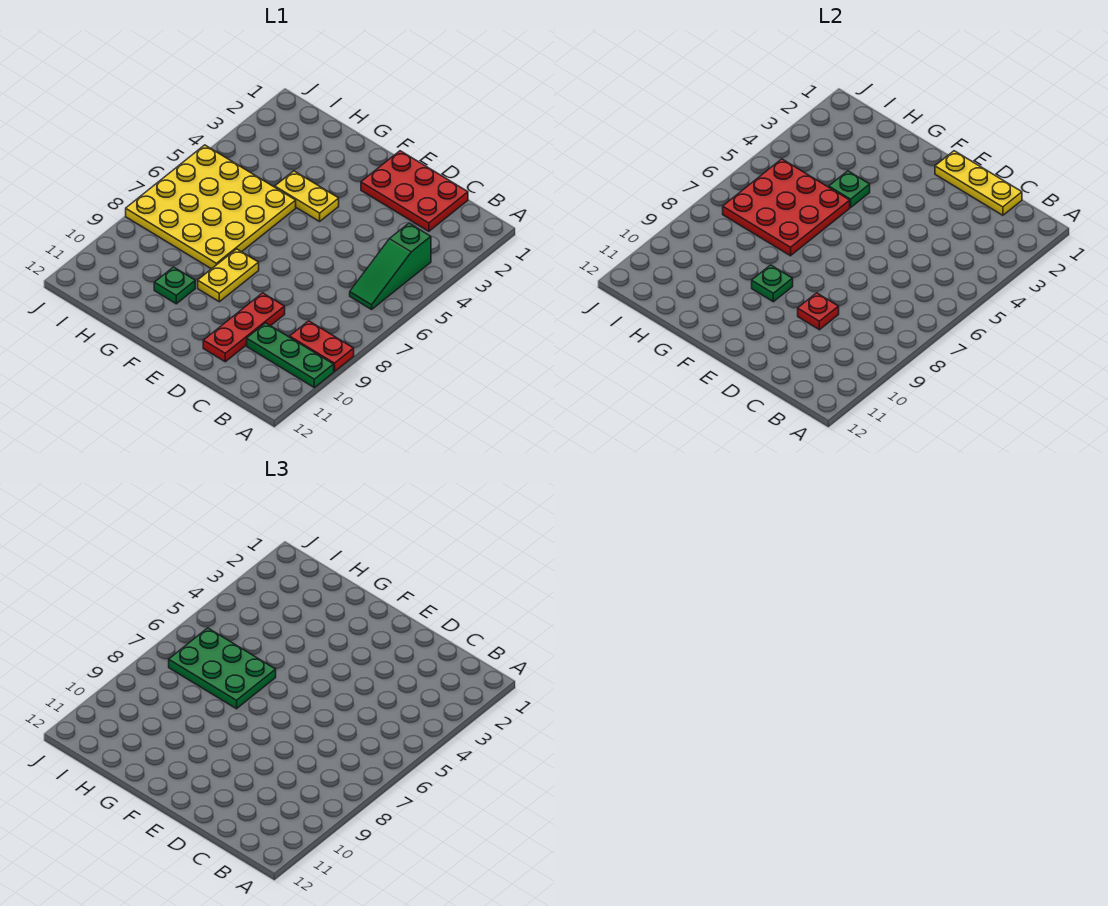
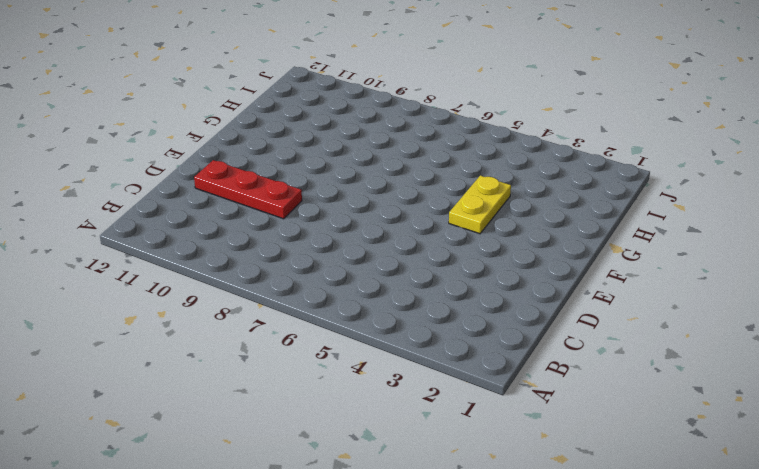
none -> red plate A9:B9 level 1
none -> green plate A10:C10 level 1
none -> green slope B4:B6 level 1 top 4

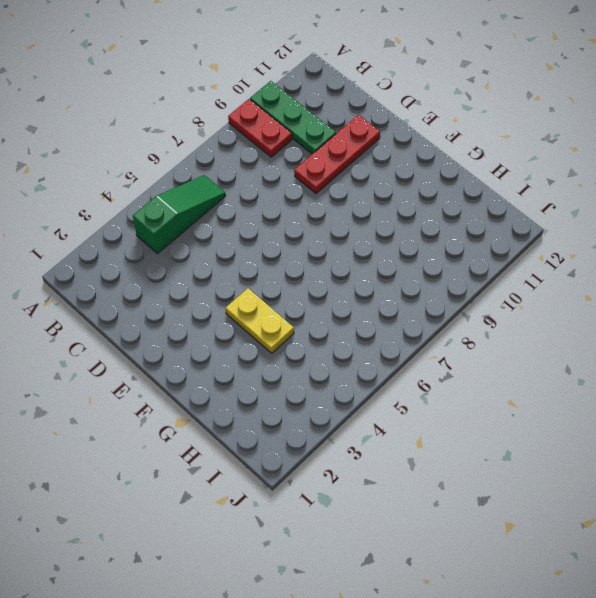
none -> red plate C1:E2 level 1
none -> yellow plate F8:F9 level 1
none -> yellow plate G5:J8 level 1

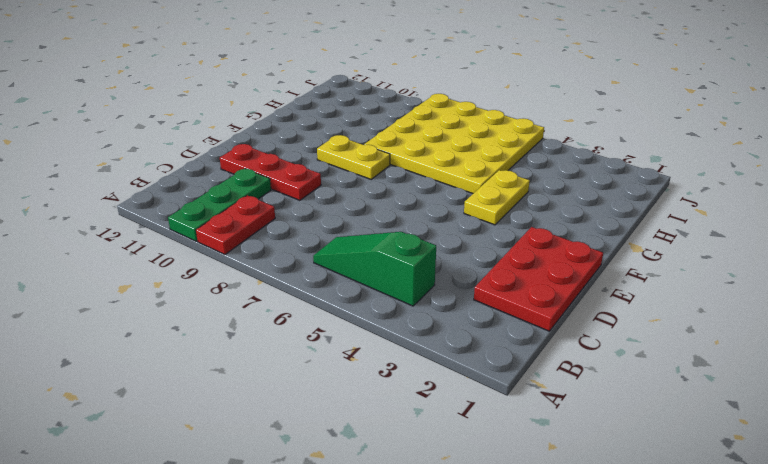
none -> green plate G10 level 1
none -> yellow plate C1:E1 level 2
none -> red plate D9 level 2

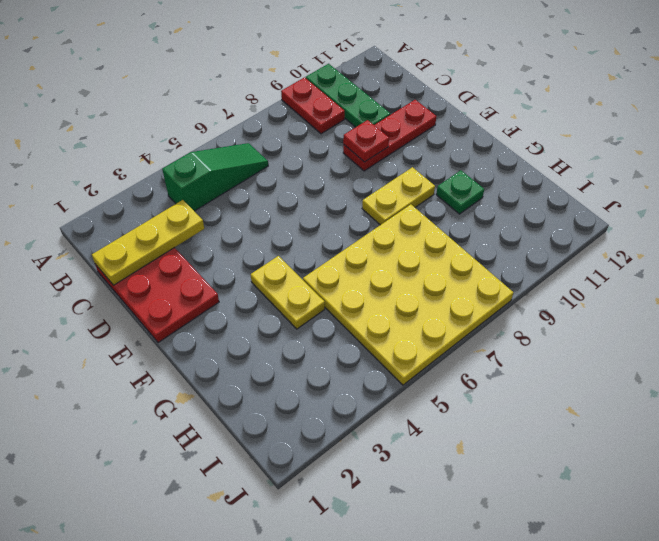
yellow plate C1:C3 level 2 -> yellow plate C1:E1 level 2
none -> green plate F9 level 2
none -> green plate G4 level 2
none -> red plate G5:I7 level 2

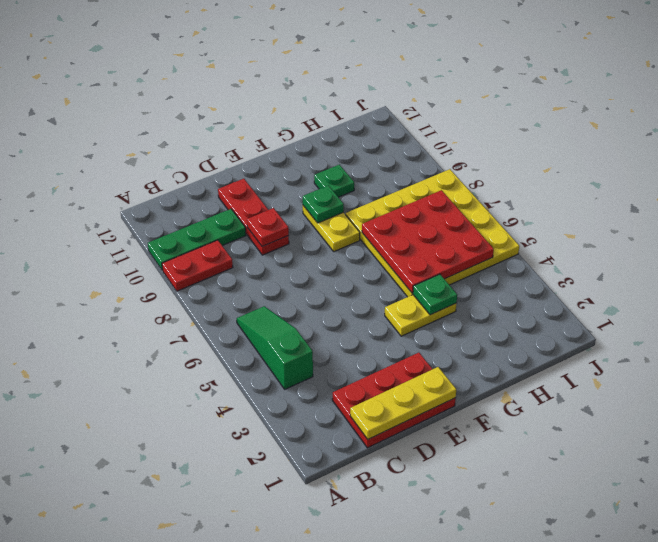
none -> green plate G6:I7 level 3

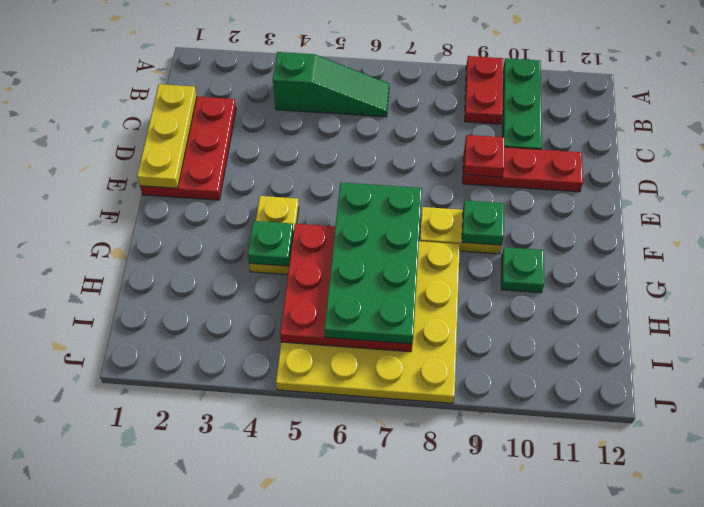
green plate F6:I7 level 3 -> green plate G6:I7 level 3

